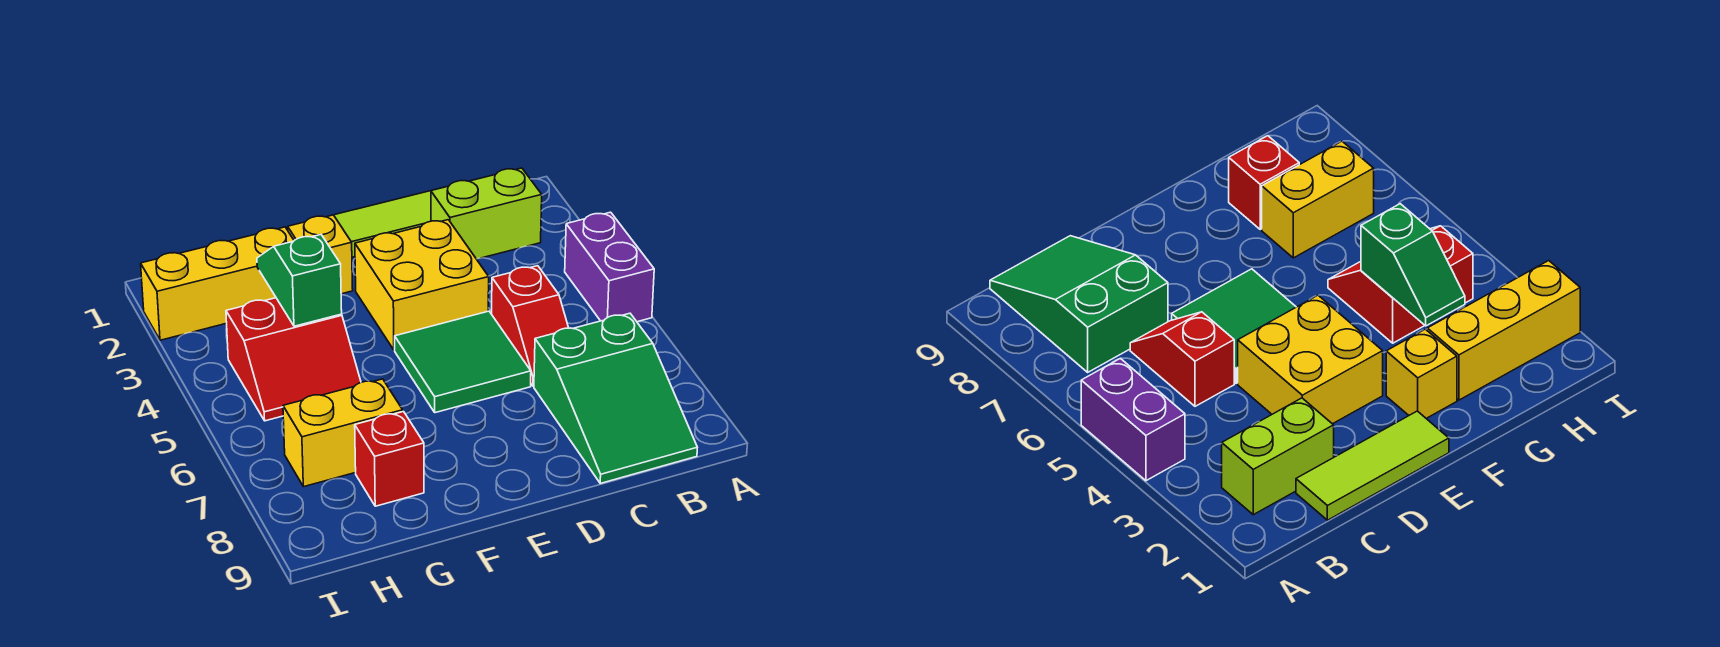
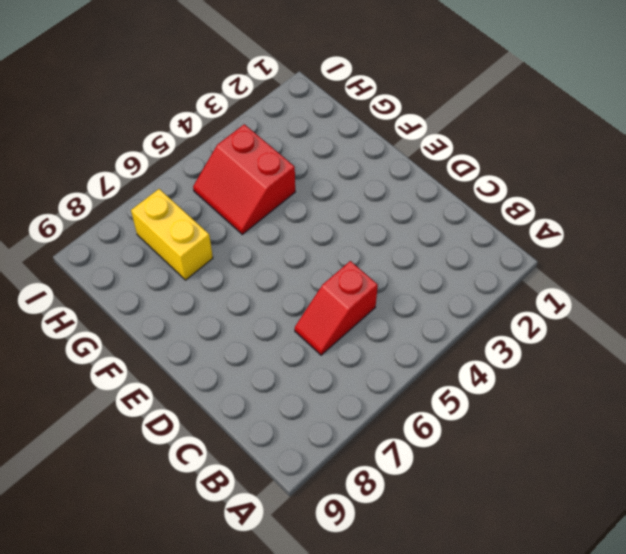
none -> purple brick A4:A5 level 1
none -> lime brick B2:C2 level 1
none -> green slope B7:C9 level 1 top 7

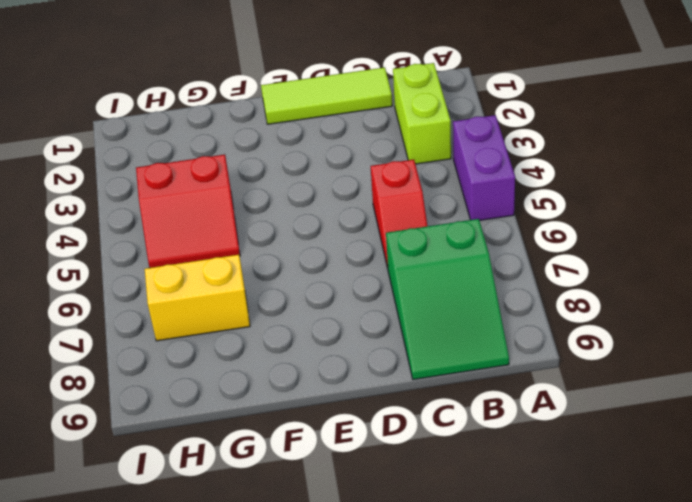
lime brick B2:B3 level 1 -> lime brick B2:C2 level 1
none -> yellow brick D3:E4 level 1
none -> green tile D5:E6 level 1
none -> yellow brick F2 level 1

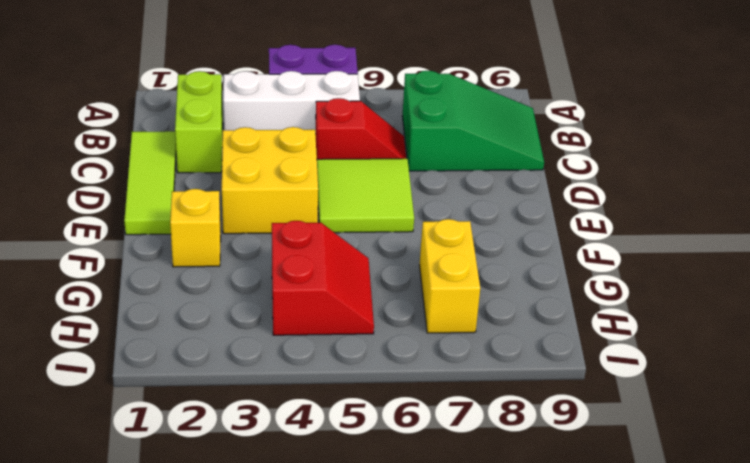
white brick B3:B5 level 1 -> none
lime tile D5:E6 level 1 -> green tile D5:E6 level 1
none -> yellow brick G2:I2 level 1
none -> red brick G8 level 1
none -> green slope G3:G4 level 2 top 4

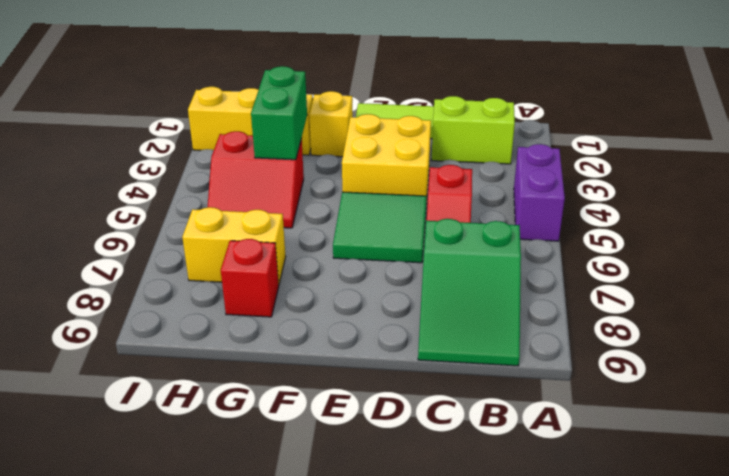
green brick G3:G4 level 2 -> green slope G3:G4 level 2 top 4

